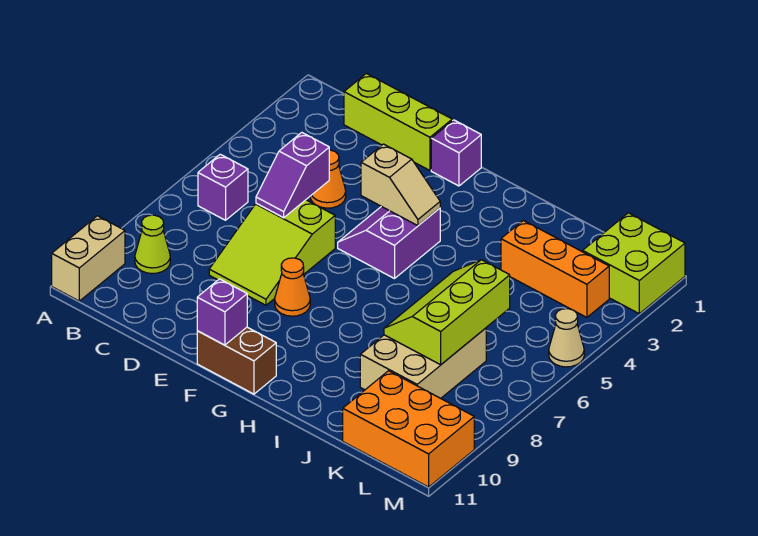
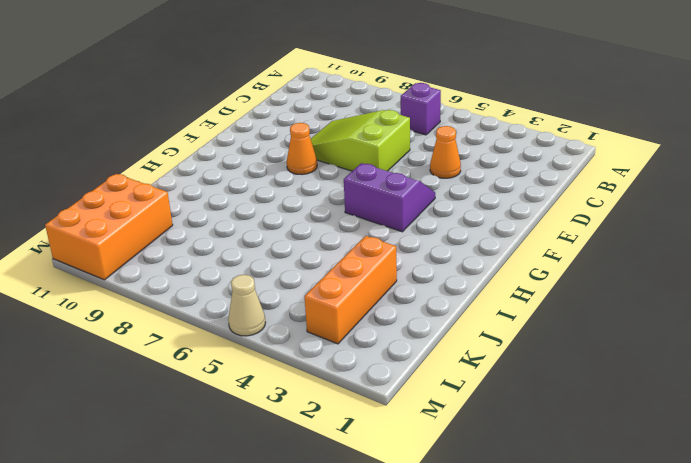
none -> tan brick A10:A11 level 1
none -> lime cone B9 level 1
none -> lime brick C1:E1 level 1

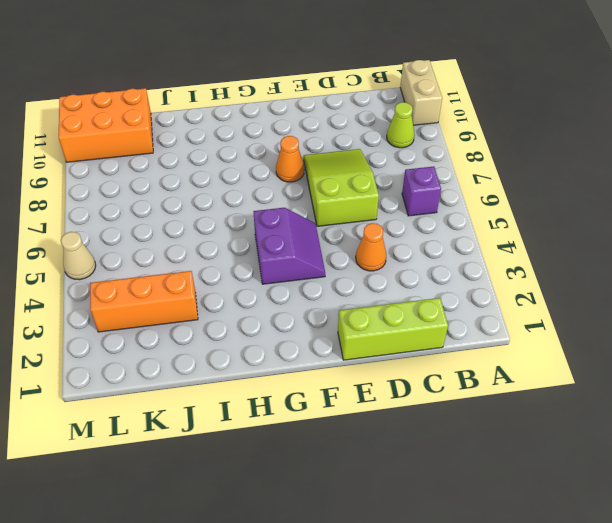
none -> purple brick F1 level 1
none -> brown brick F11:G11 level 1
none -> tan brick J7:K9 level 1

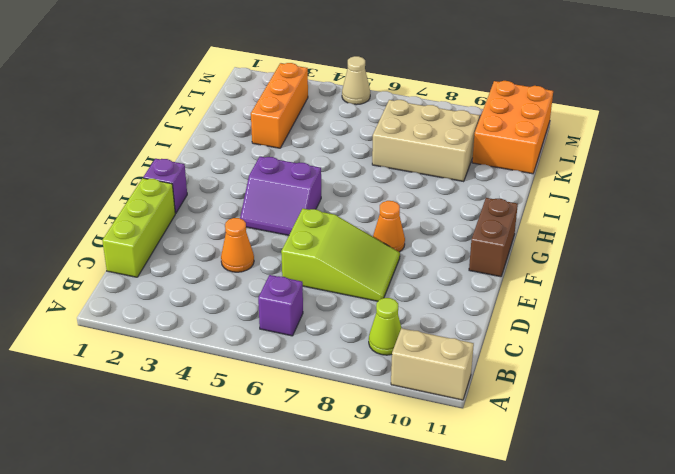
none -> lime brick L1:M2 level 1
none -> purple slope D5:D6 level 2 top 5
none -> tan slope F4:G4 level 2 top F

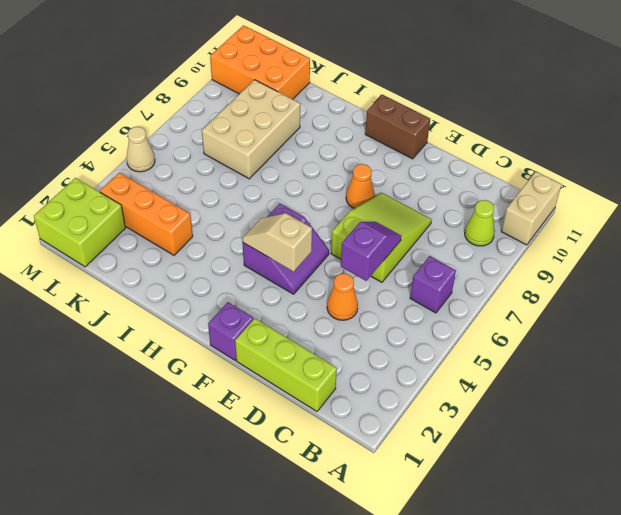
none -> purple brick F11 level 2
none -> lime slope J6:K8 level 2 top K

